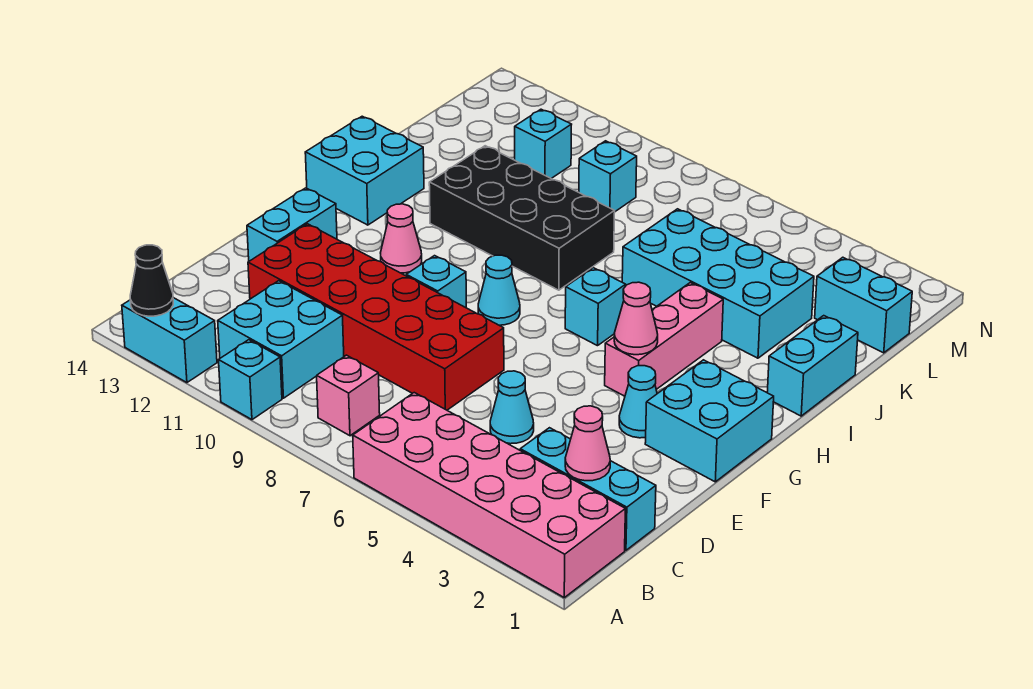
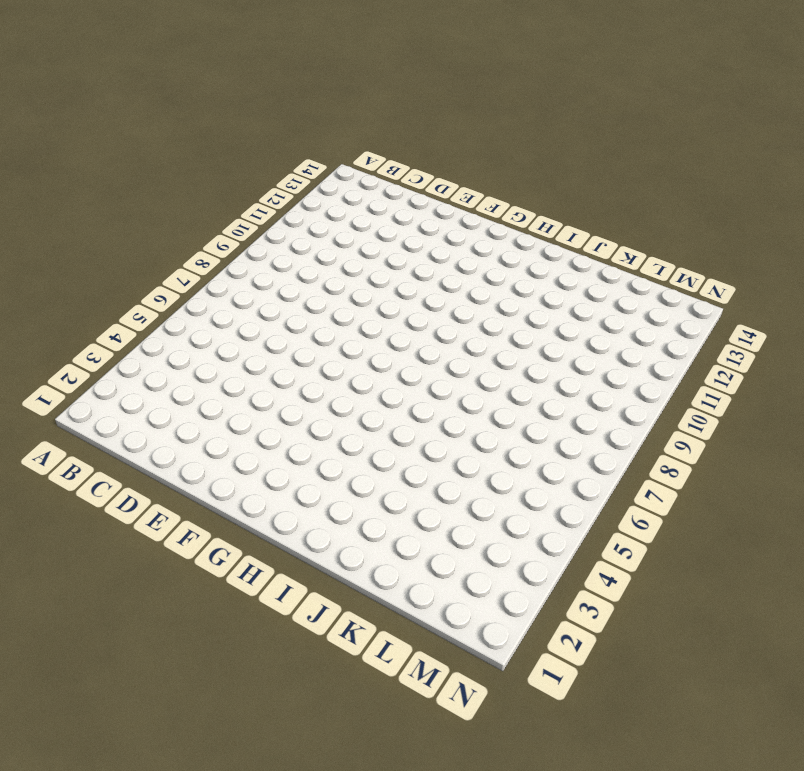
none -> pink brick A1:B6 level 1
none -> cyan brick A10 level 1
none -> cyan brick A12:A13 level 1

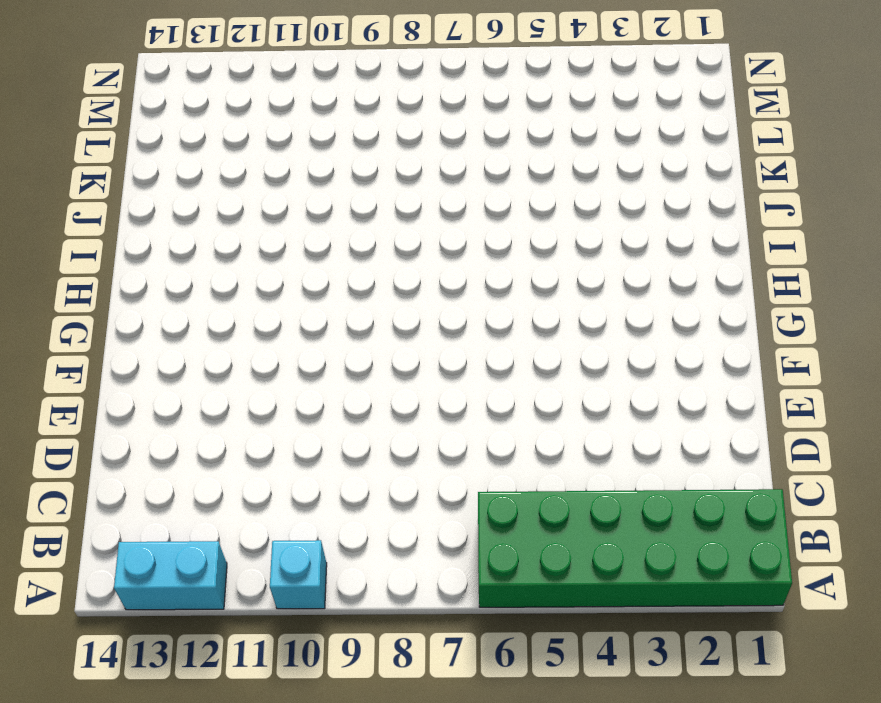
green brick A1:B6 level 1 -> pink brick A1:B6 level 1
none -> pink brick B8 level 1
none -> cyan brick B10:C11 level 1
none -> cyan brick C1:C3 level 1

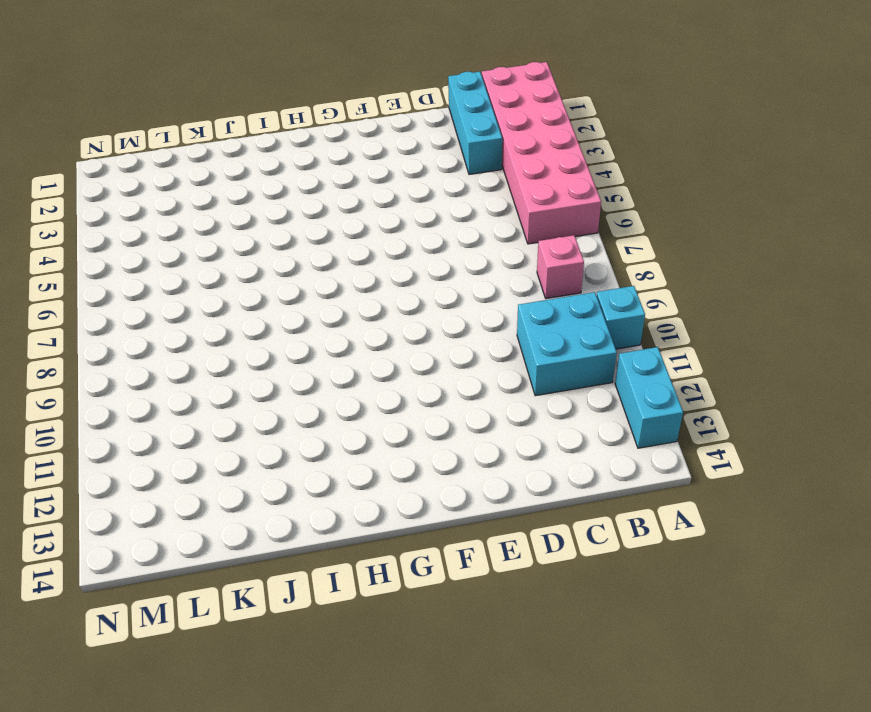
none -> cyan cone D5 level 1
none -> red brick D7:E12 level 1
none -> cyan brick E13:F13 level 1

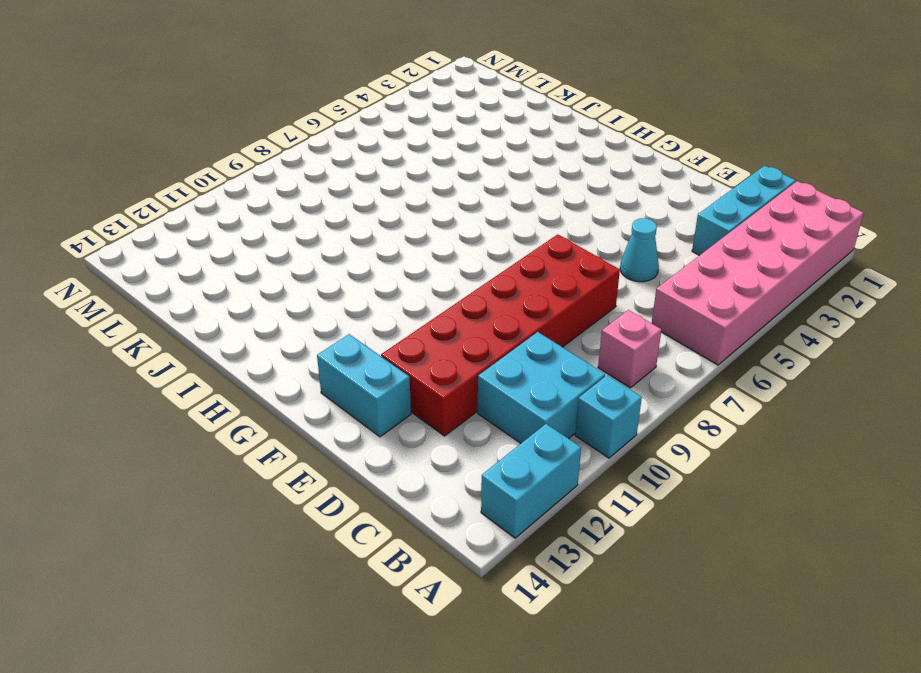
none -> cyan brick F1:G2 level 1
none -> cyan cone F3 level 1
none -> cyan brick F9 level 1

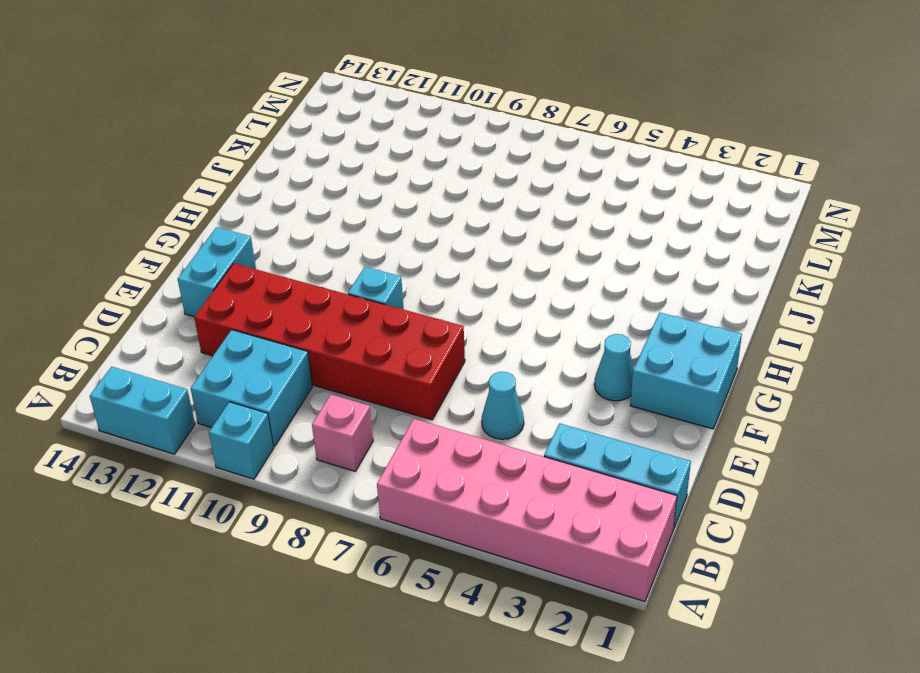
none -> pink brick G4:I4 level 1
none -> cyan cone G8 level 1
none -> pink cone G11 level 1

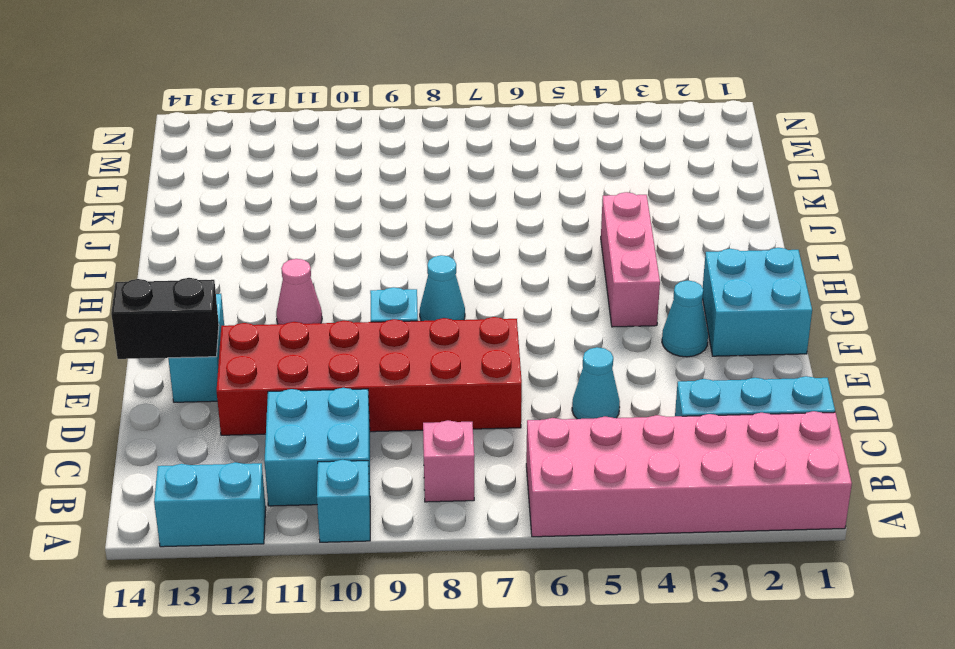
black brick E13:E14 level 2 -> none
none -> cyan brick H6 level 1
none -> cyan brick H13:I14 level 1
none -> cyan brick I1:J1 level 1

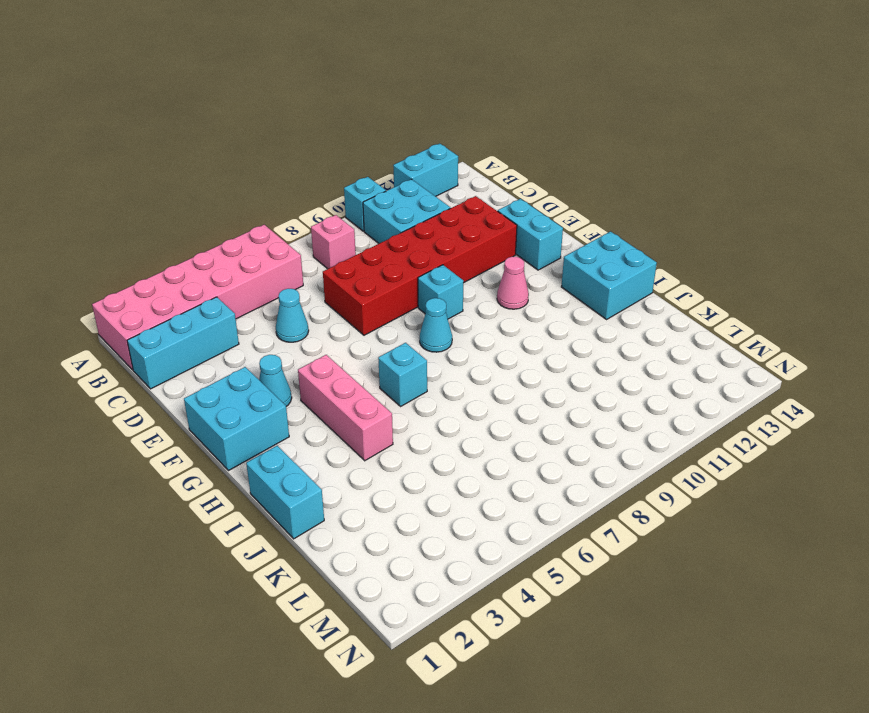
none -> black brick I8:J11 level 1
none -> cyan brick J3:K6 level 1
none -> cyan brick L1:L2 level 1

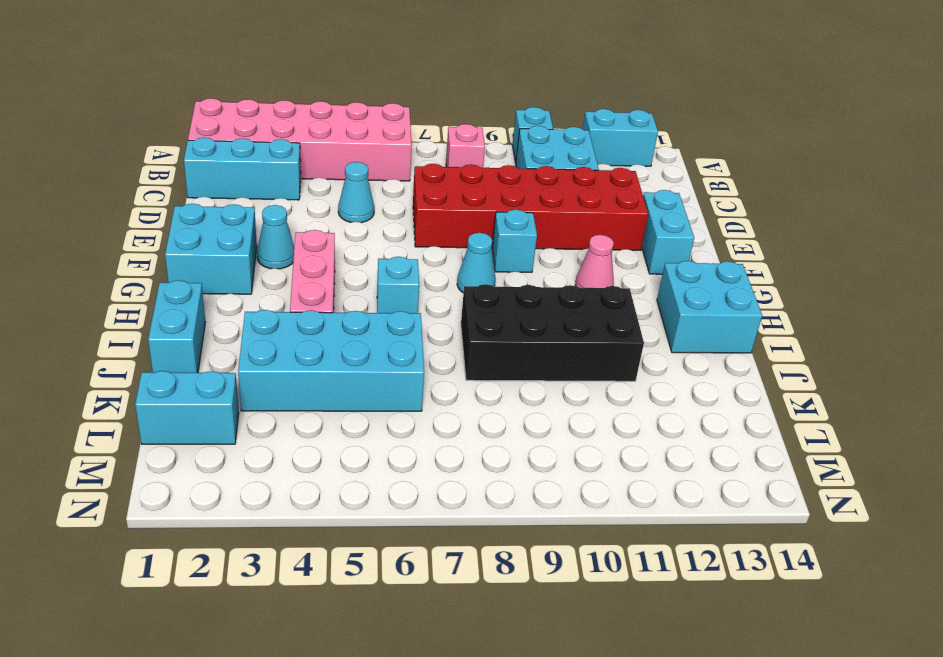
none -> cyan brick L9 level 1
none -> cyan brick L11 level 1
none -> black cone A13 level 2

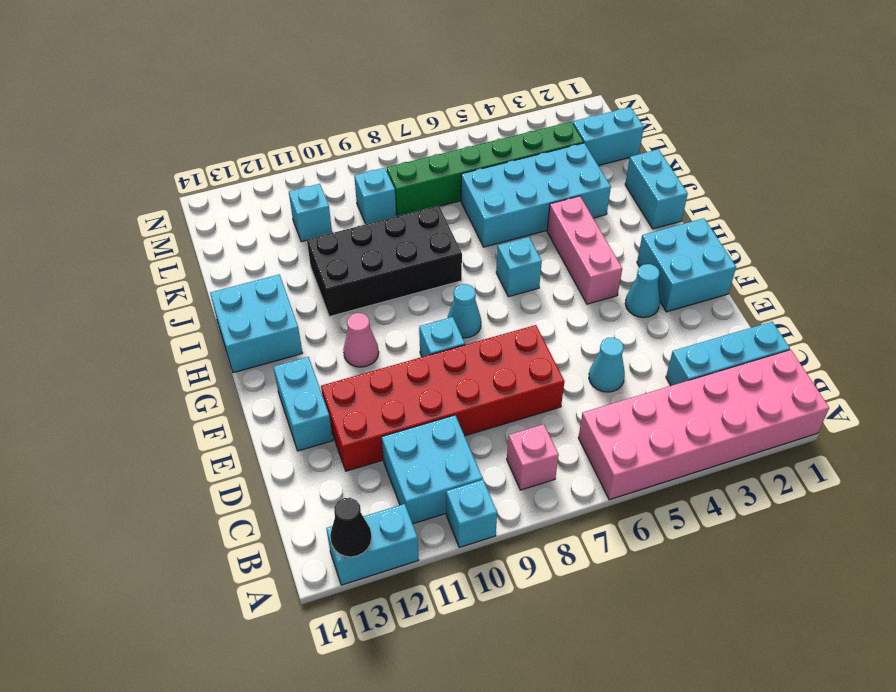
green brick L3:L8 level 1 -> none
none -> pink cone C2 level 2
none -> pink cone G4 level 2

